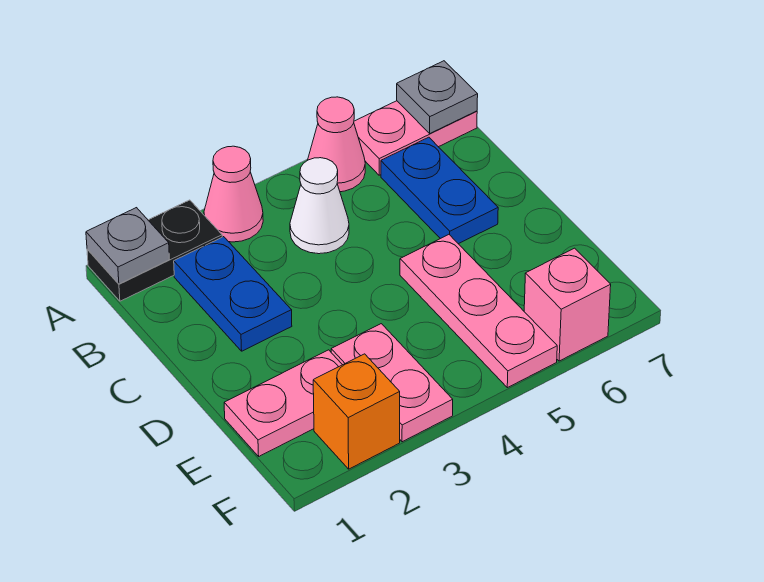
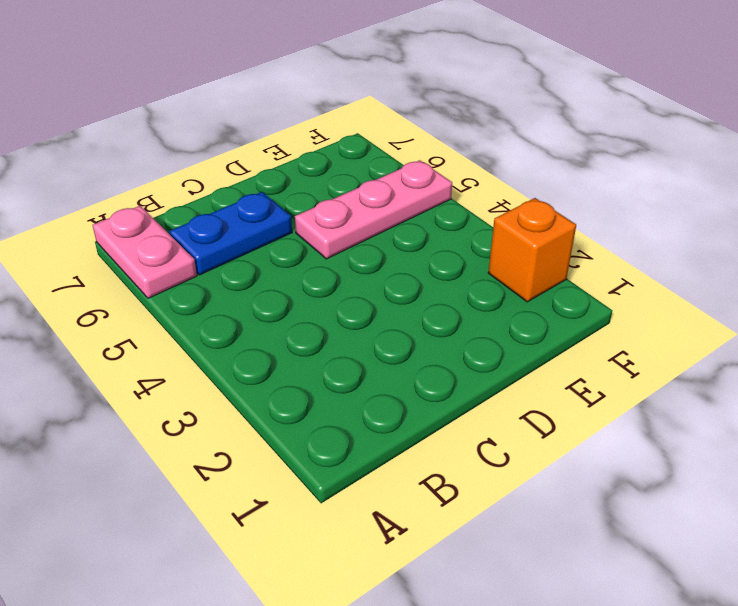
none -> black plate A1:A2 level 1
none -> pink cone A3 level 1
none -> pink cone A5 level 1

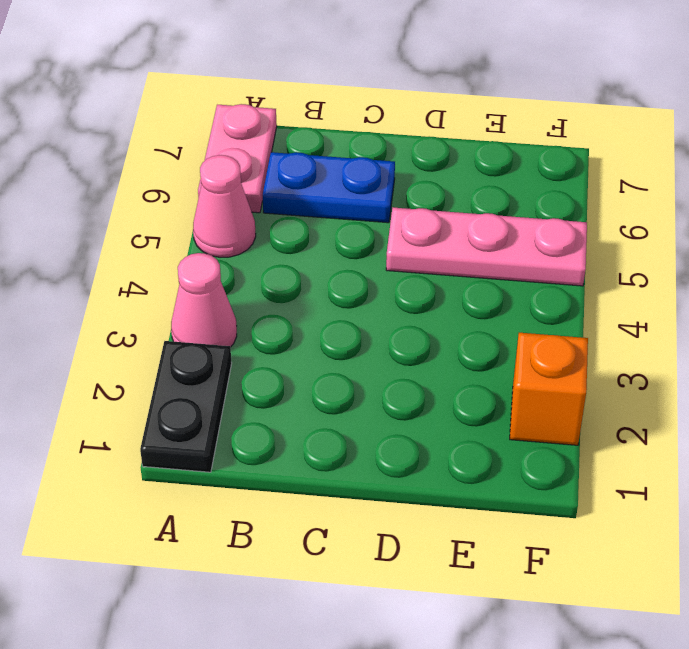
none -> blue plate B2:C2 level 1
none -> white cone B4 level 1
none -> pink plate E1:E2 level 1

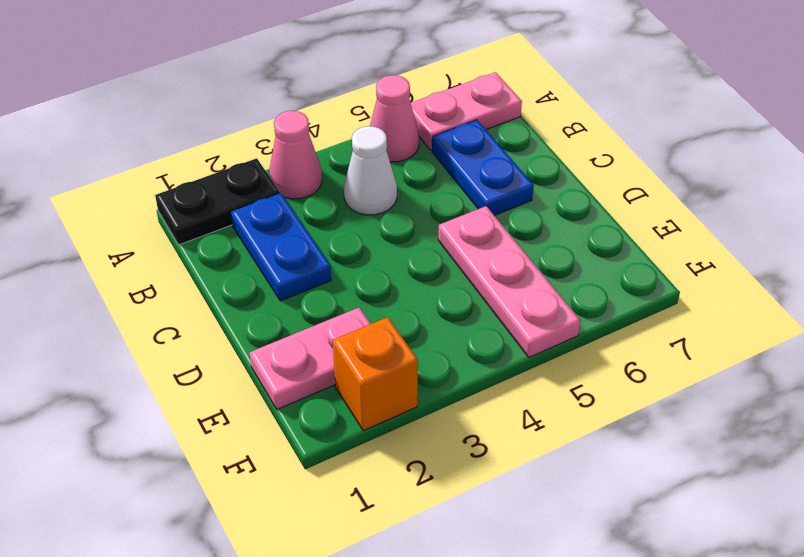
none -> pink plate E3:F3 level 1
none -> pink brick F6 level 1
none -> grey plate A1 level 2

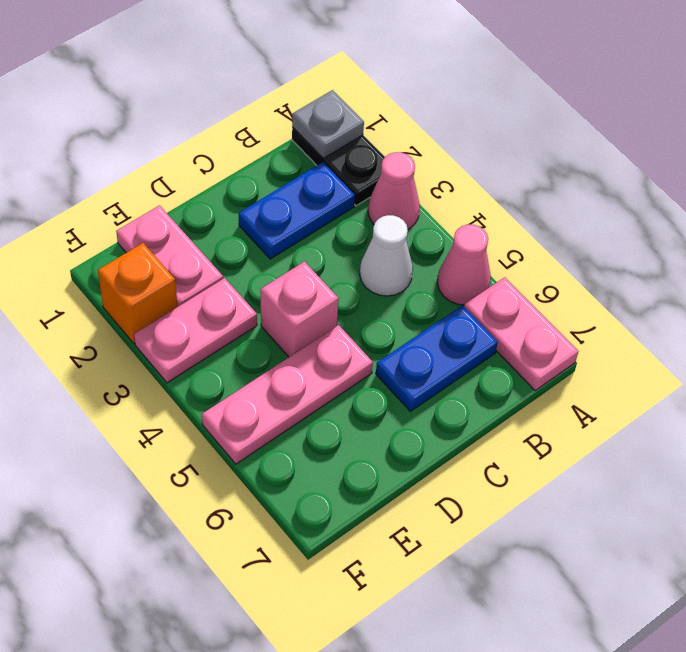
pink brick D4 level 1 -> pink brick F6 level 1
none -> grey plate A7 level 2

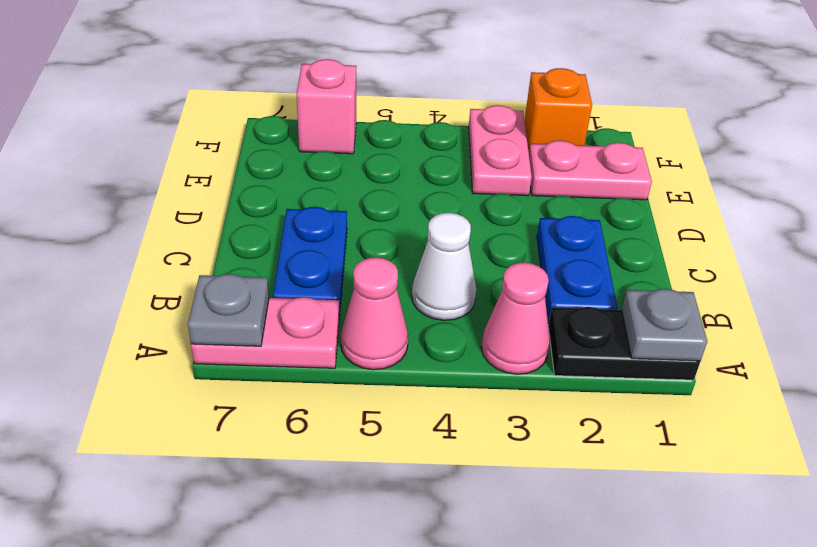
none -> pink plate D5:F5 level 1

